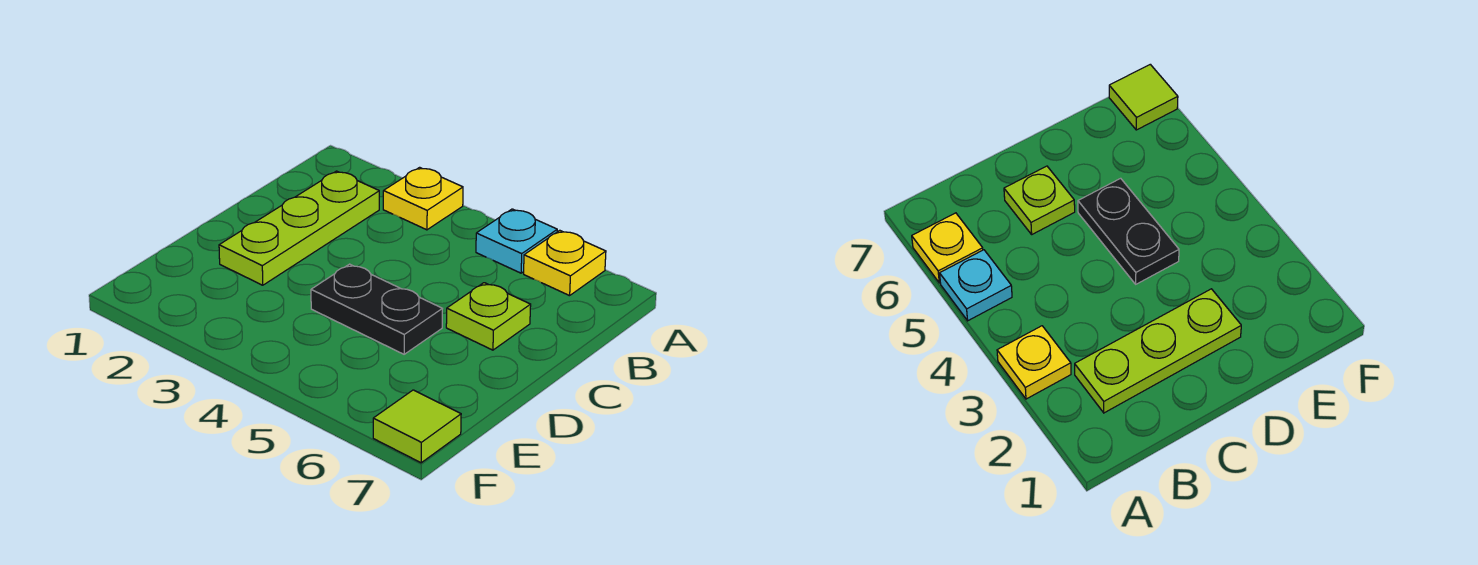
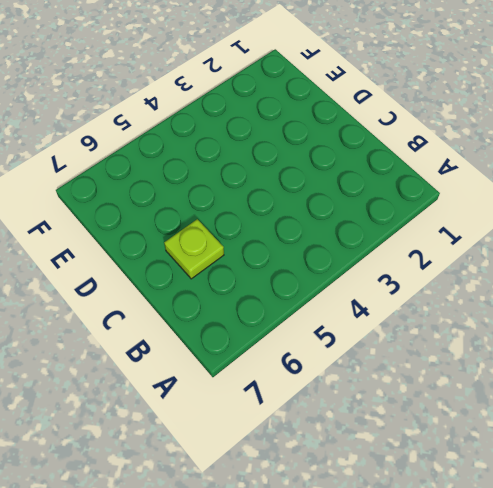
none -> yellow plate A3 level 1
none -> cyan plate A5 level 1

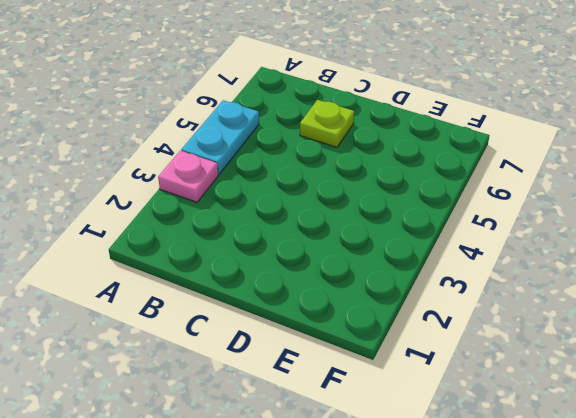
pink plate A3 level 1 -> yellow plate A3 level 1
cyan plate A4:A5 level 1 -> cyan plate A5 level 1
none -> yellow plate A6 level 1
none -> lime plate B2:D2 level 1

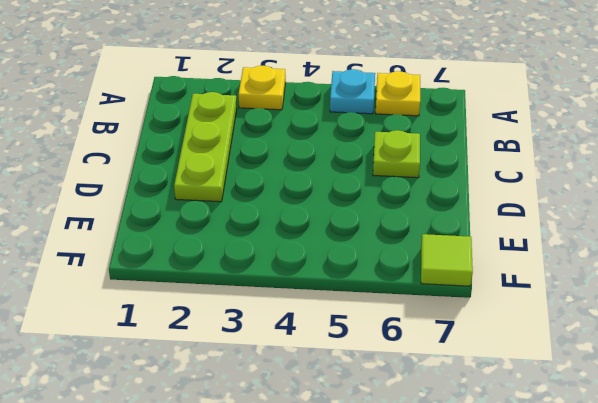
none -> black plate D4:D5 level 1

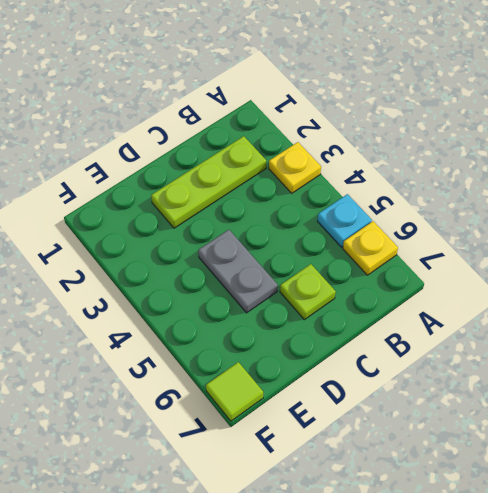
grey plate D4:D5 level 1 -> black plate D4:D5 level 1

